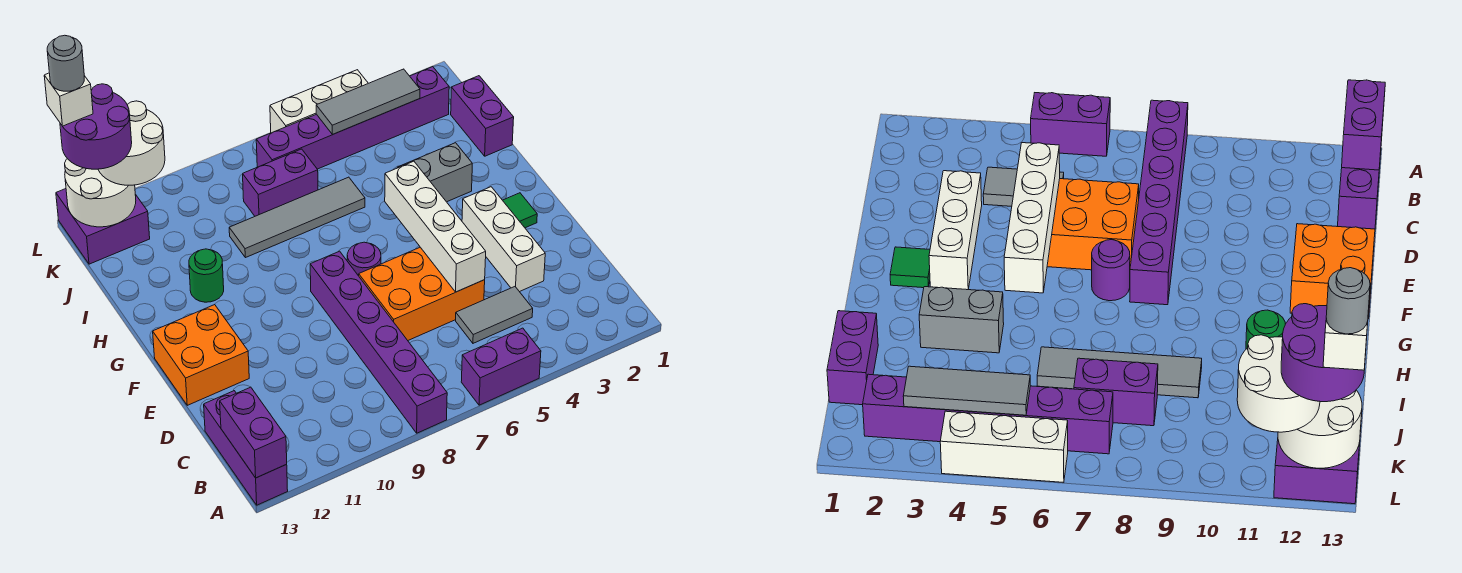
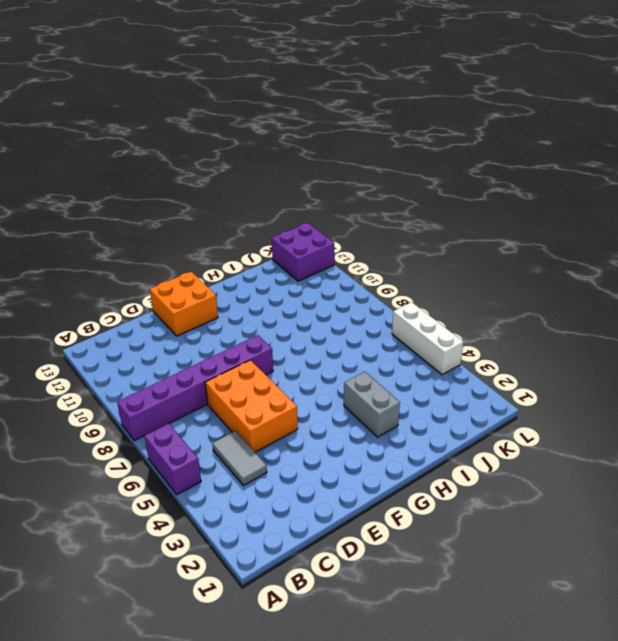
none -> purple brick A13:C13 level 1
none -> white brick D3:F3 level 1
none -> green tile F2 level 1

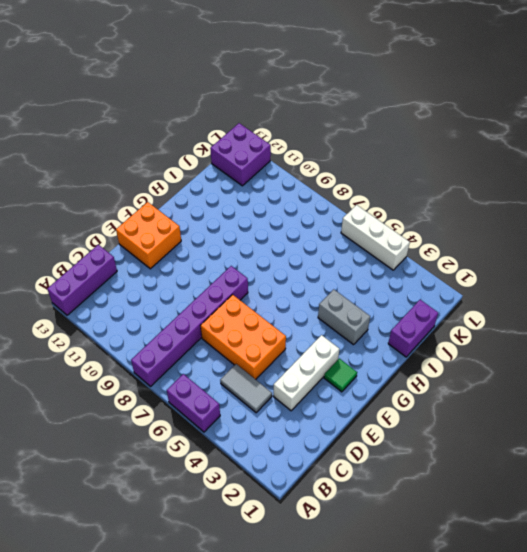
none -> purple round brick F7 level 1
none -> green round brick H11 level 1
none -> grey tile I6:I9 level 1

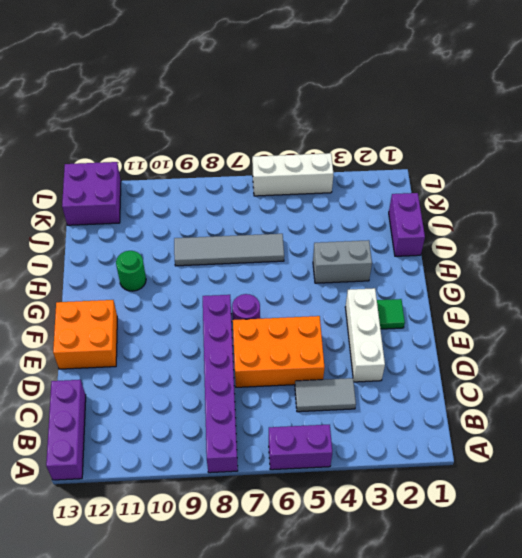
none -> purple brick J7:J8 level 1
none -> purple brick K2:K7 level 1
none -> purple brick A13:B13 level 2

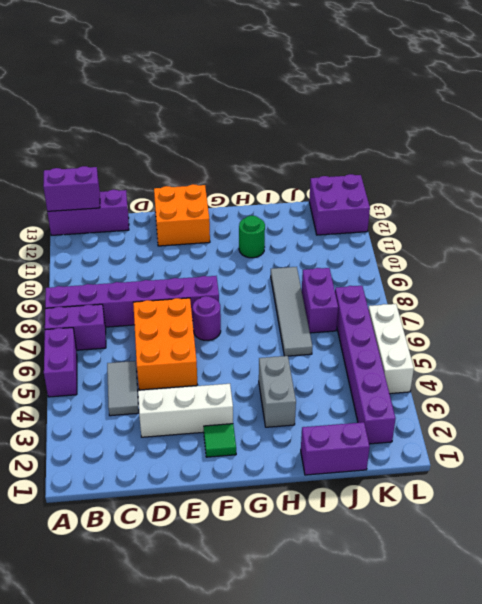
purple brick A7:B7 level 1 -> none
none -> white brick D5:G5 level 2
none -> grey tile K3:K5 level 2
none -> white round brick K12:L13 level 2

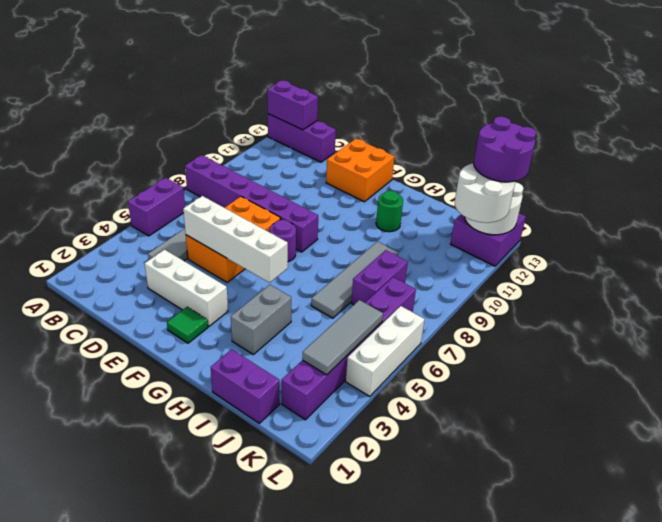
none -> white brick L13 level 5
none -> grey round brick L13 level 6

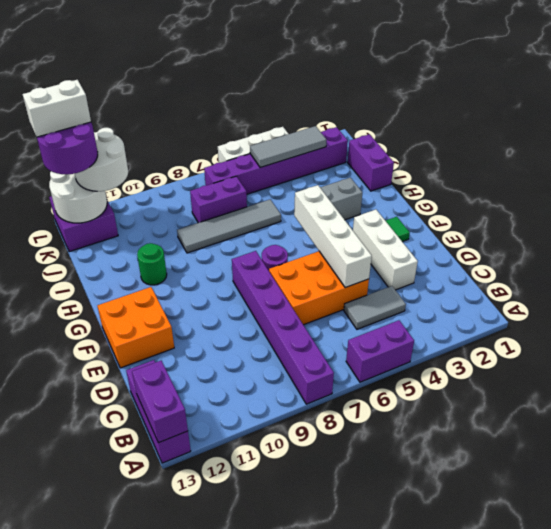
white brick L12:L13 level 5 -> white brick L13 level 5
none -> grey round brick L13 level 6

